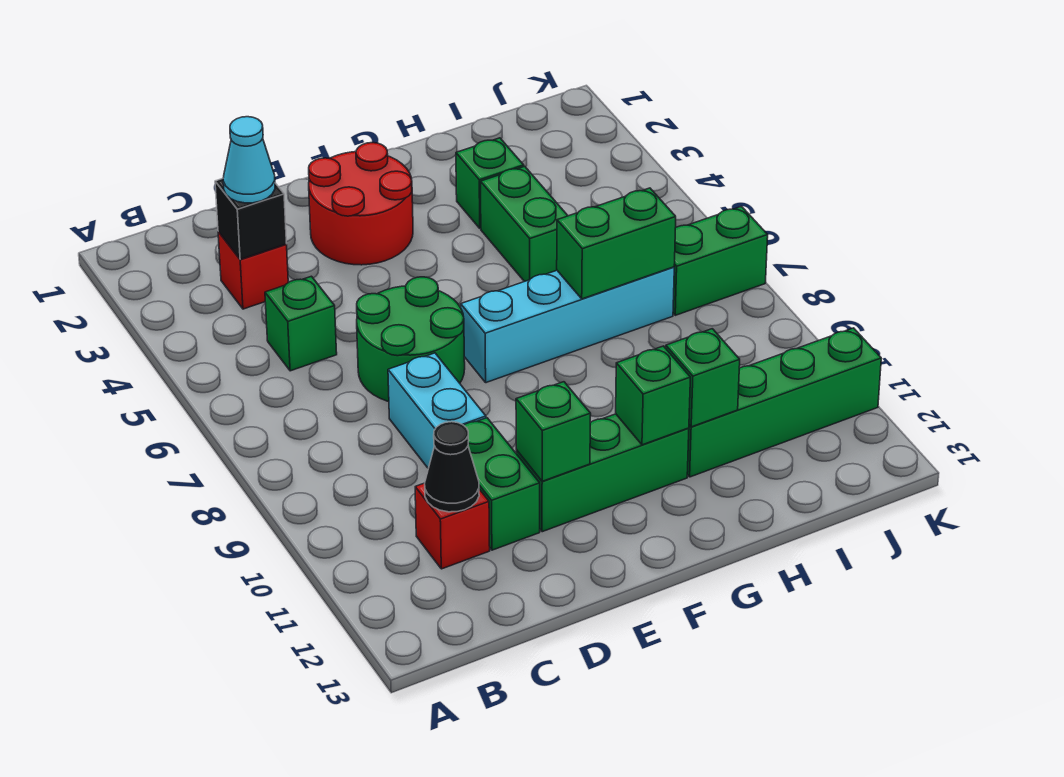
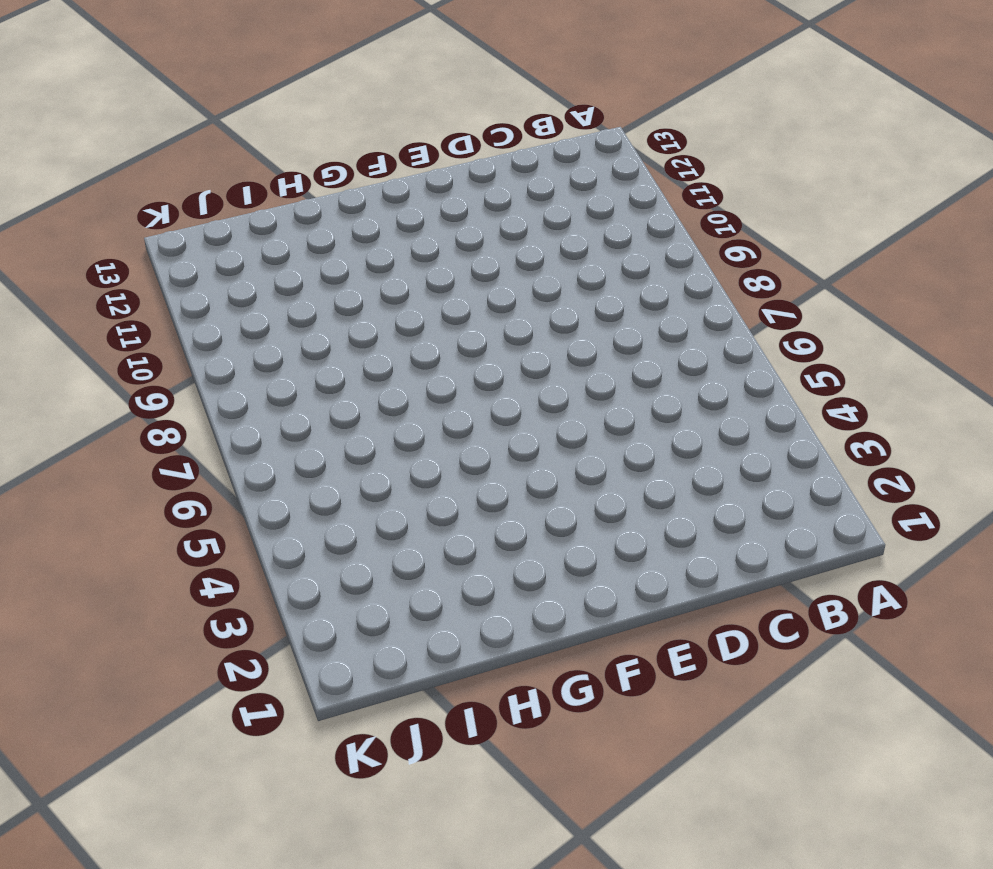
none -> red brick C3 level 1
none -> green brick C5 level 1
none -> red brick C11 level 1

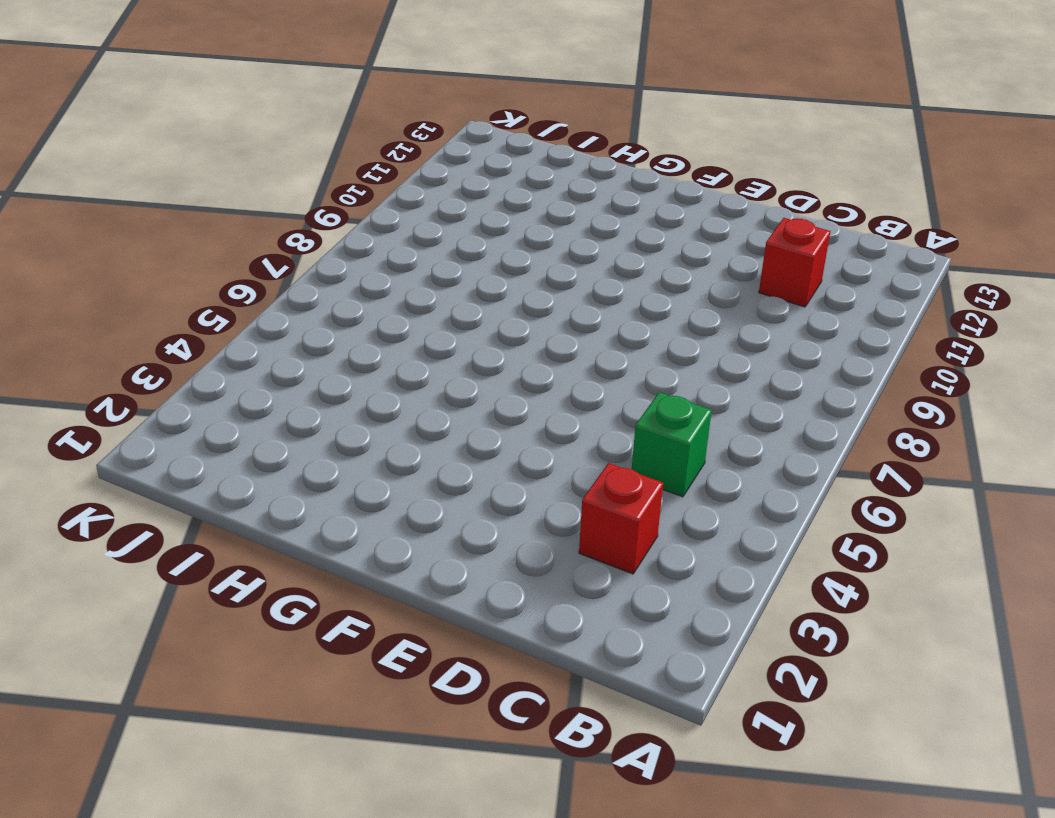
none -> green round brick D6:E7 level 1
none -> cyan brick D8:D9 level 1
none -> green brick D10:D11 level 1

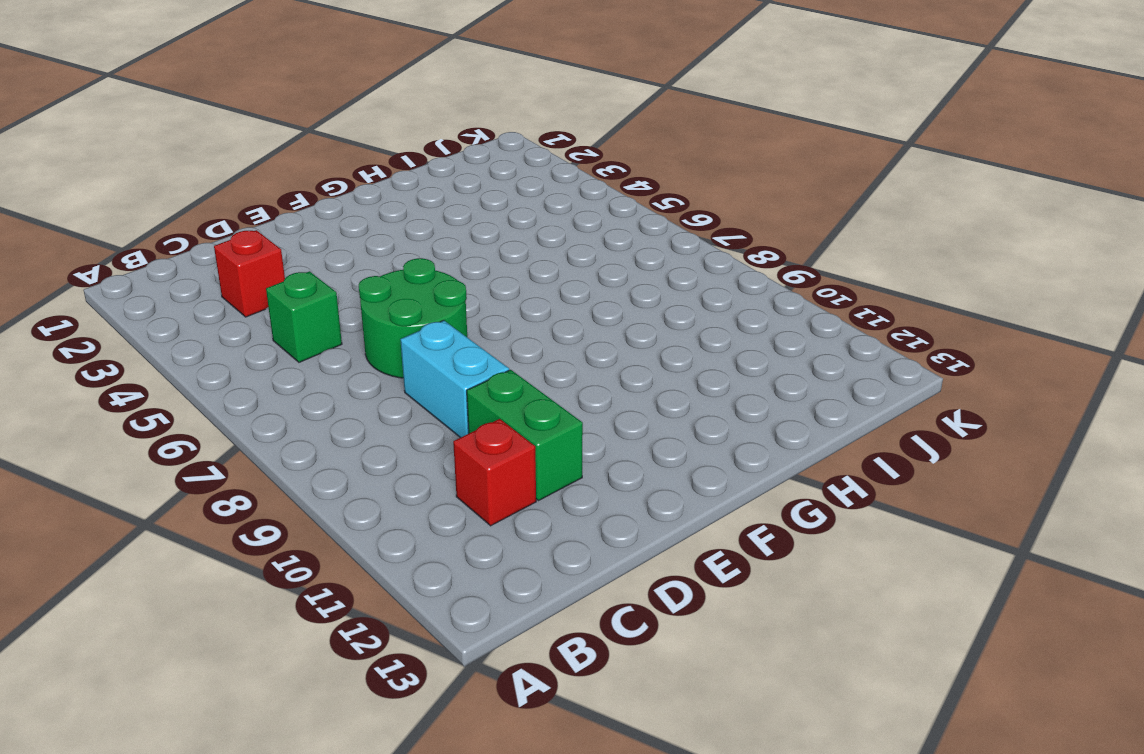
none -> red round brick E2:F3 level 1
none -> green brick E11:G11 level 1
none -> cyan brick F7:I7 level 1

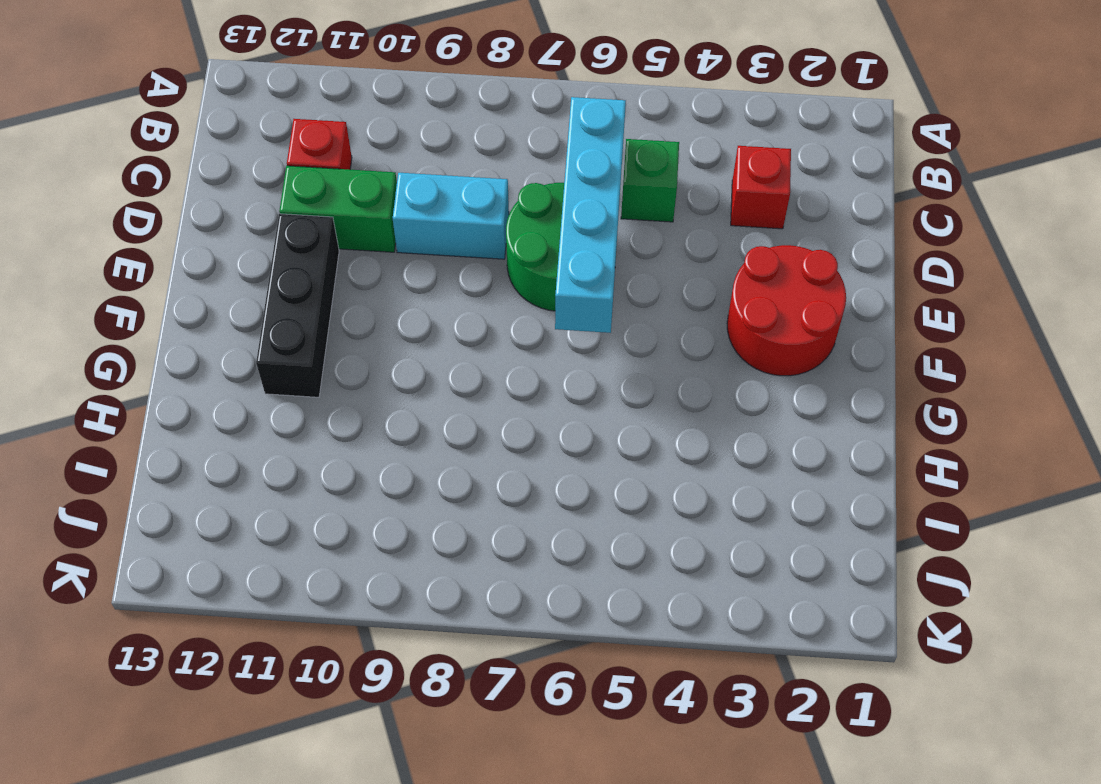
cyan brick C6:F6 level 2 -> cyan brick F7:I7 level 1
black brick E11:G11 level 1 -> green brick E11:G11 level 1
none -> green brick H3 level 1
none -> green brick H4:H5 level 1
none -> green brick H11:K11 level 1

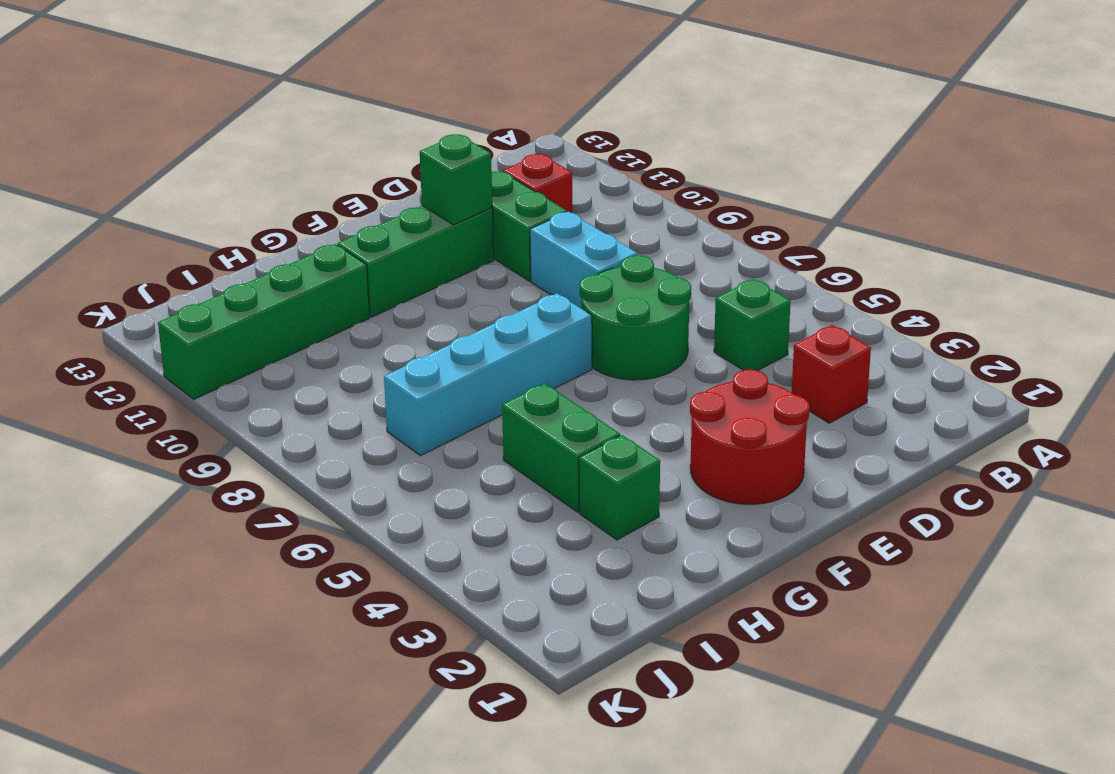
none -> green brick J7:K7 level 1
none -> black brick C3 level 2
none -> black cone C11 level 2

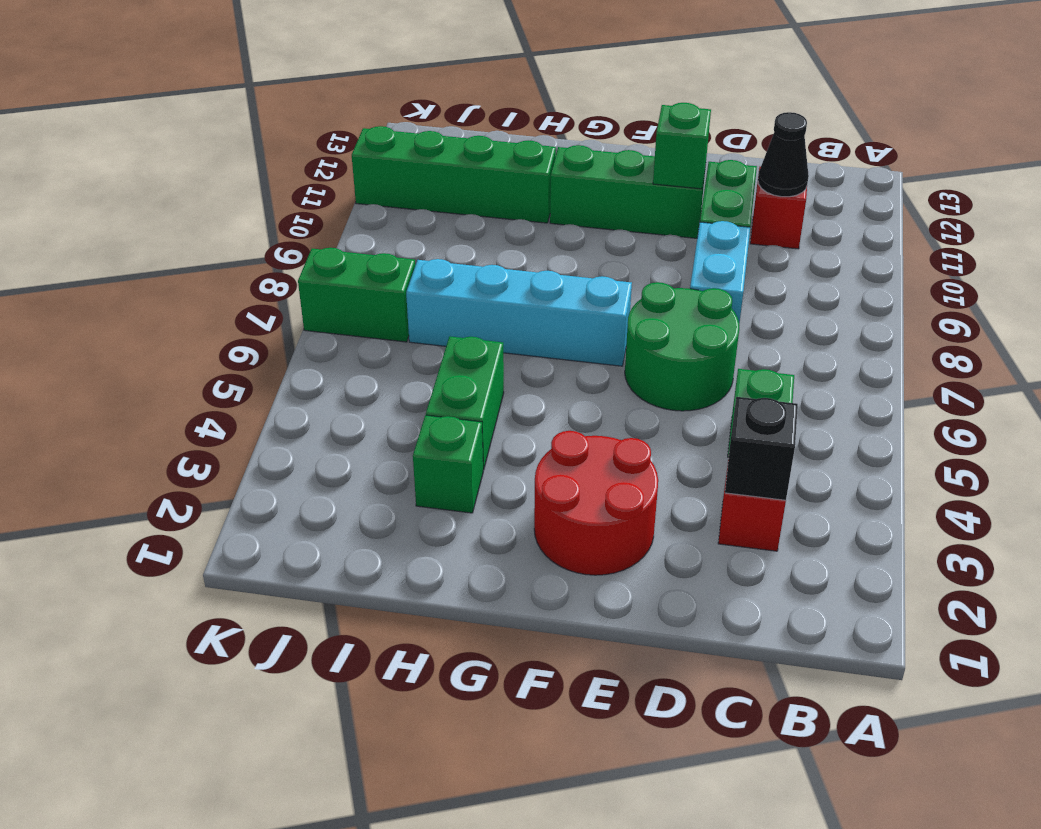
none -> green brick G11 level 2
none -> green brick H7:I7 level 2
none -> green brick H11 level 2

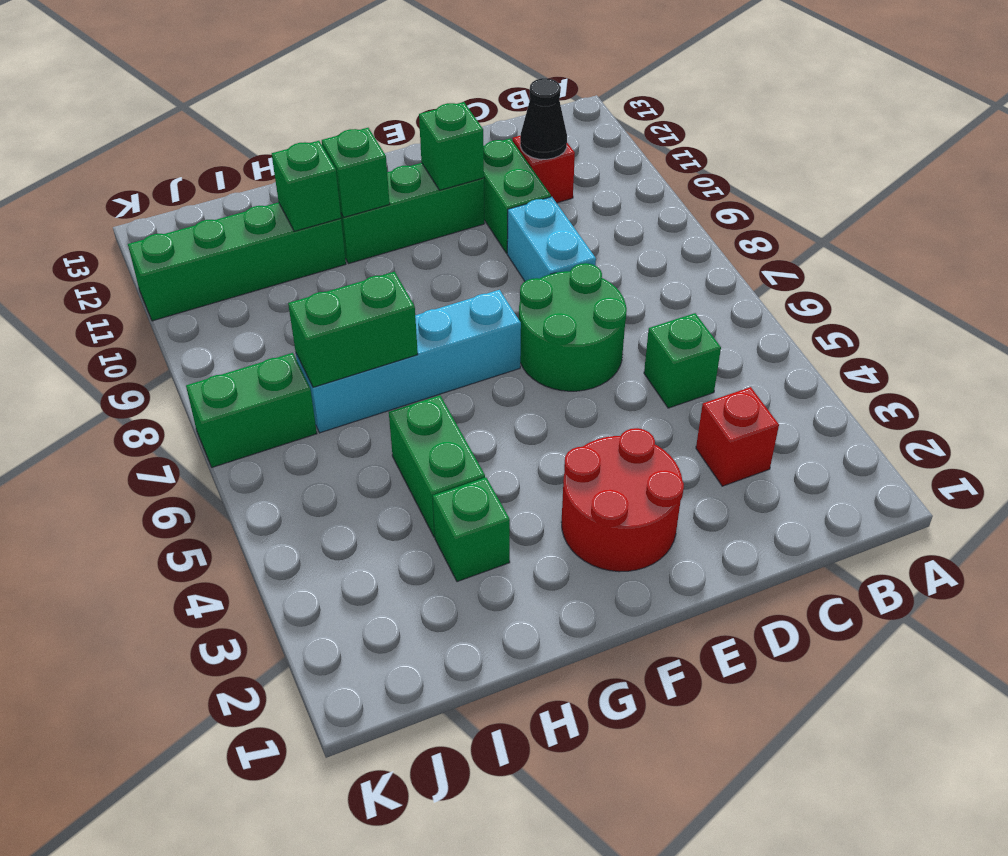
none -> black brick C3 level 2
none -> cyan cone C3 level 3

